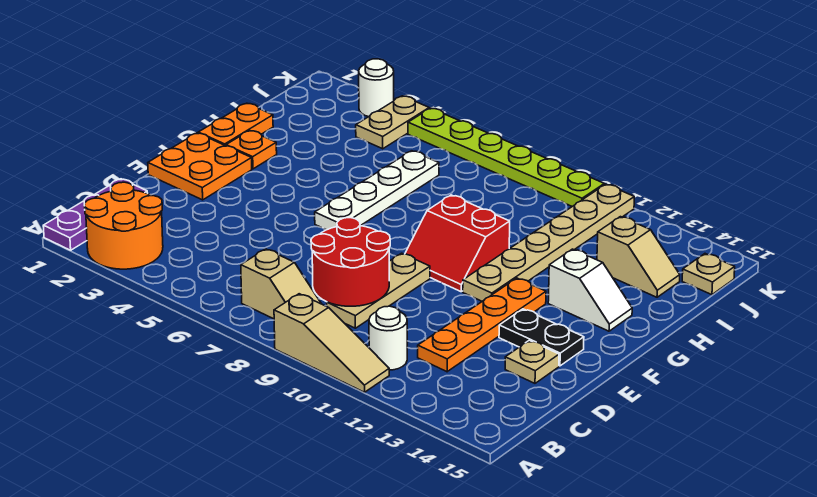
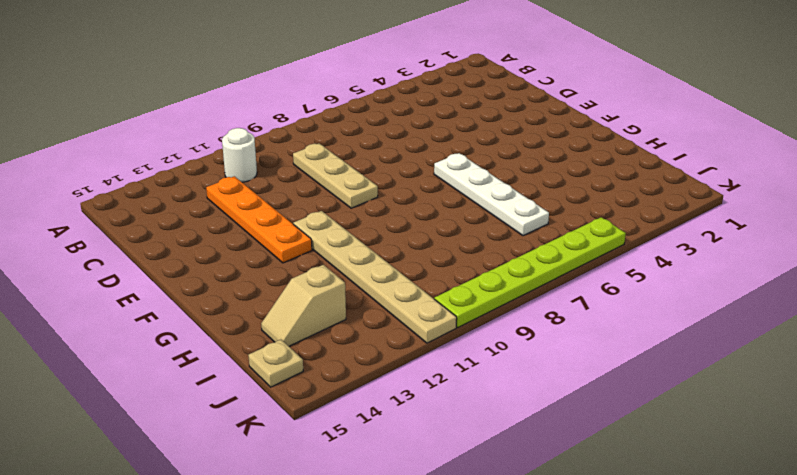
none -> purple plate A1:C1 level 1
none -> orange round brick A2:B3 level 1
none -> tan slope A9:A11 level 1 top 9

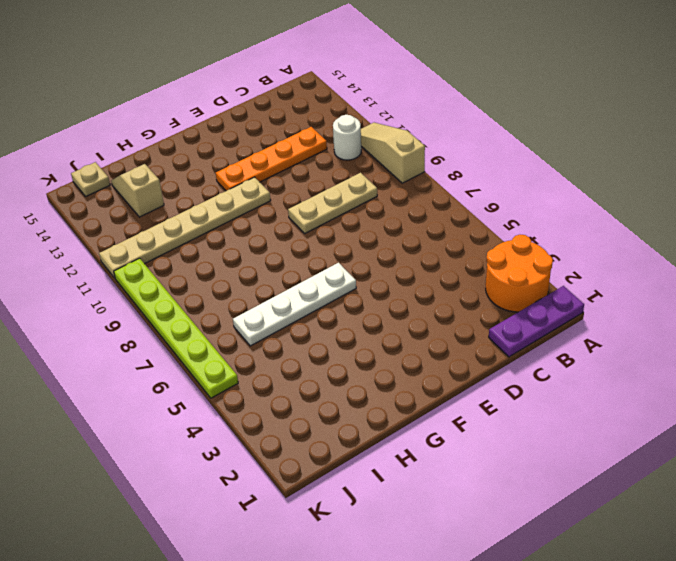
none -> tan slope B7:B8 level 1 top 7
none -> tan plate D14 level 1
none -> orange plate E1:F2 level 1

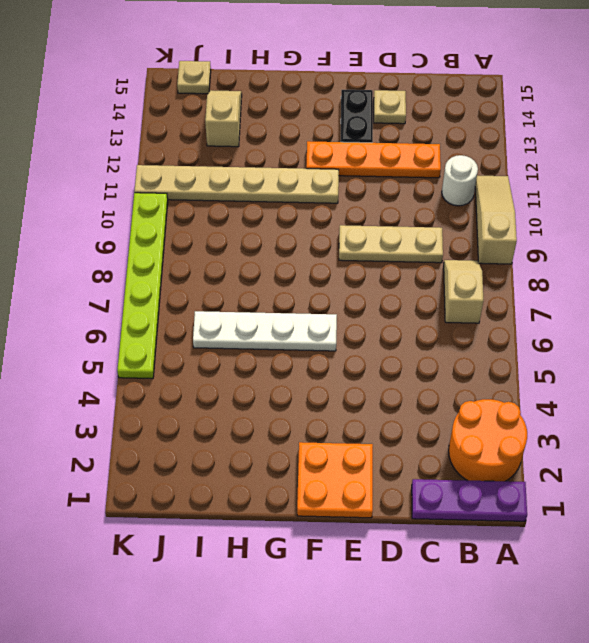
none -> red slope F9:G10 level 1 top G
none -> orange plate G1:H1 level 1
none -> orange plate G2 level 1

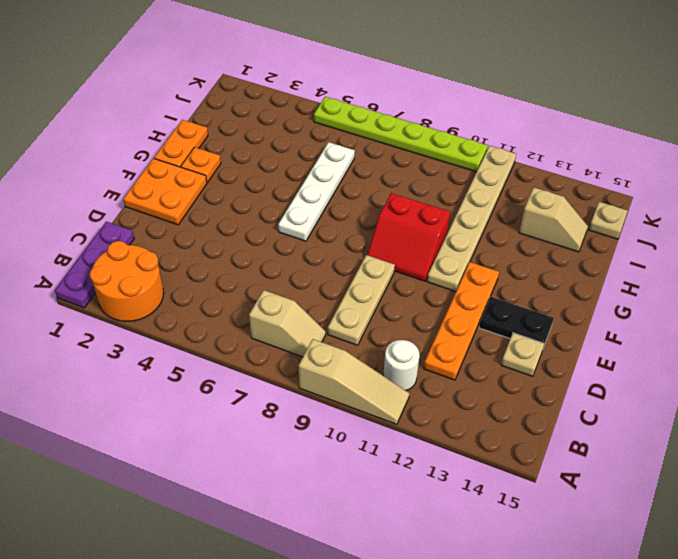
none -> white slope G13:G14 level 1 top 13
none -> tan plate J4:K4 level 1
none -> white round brick K3 level 1

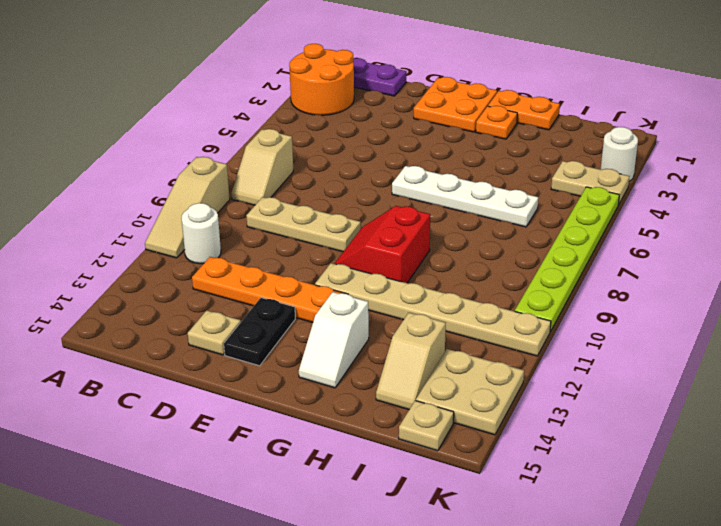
tan plate J13:K14 level 1 -> none
none -> red round brick C8:D9 level 2

